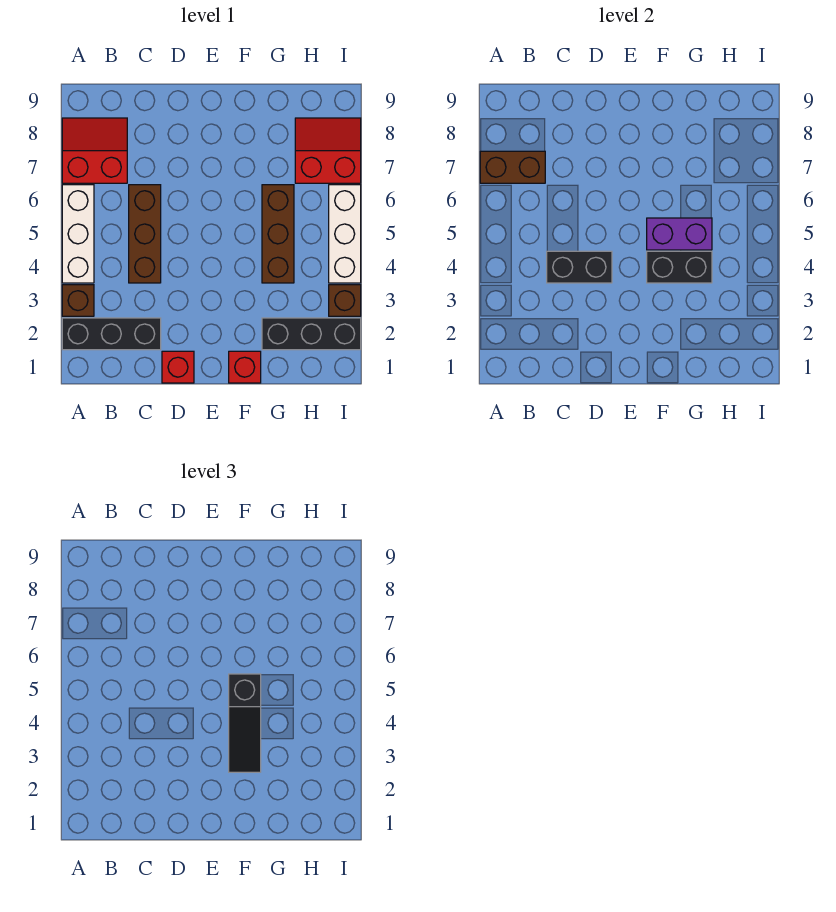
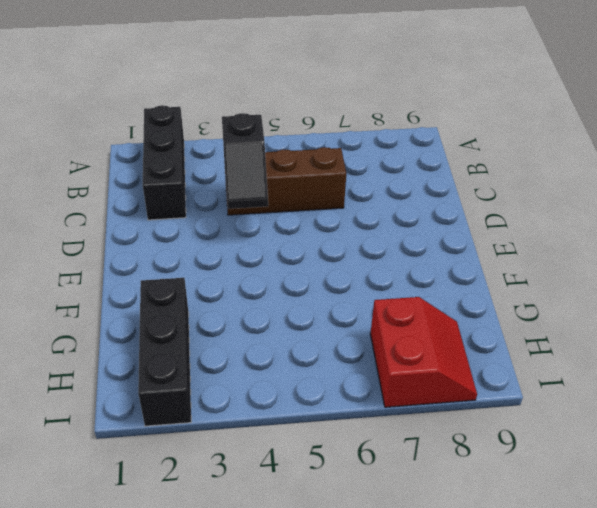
black slope C4:D4 level 2 top C -> black brick C4:D4 level 2
none -> brown brick A3 level 1
none -> white brick A4:A6 level 1
none -> red slope A7:B8 level 1 top 7

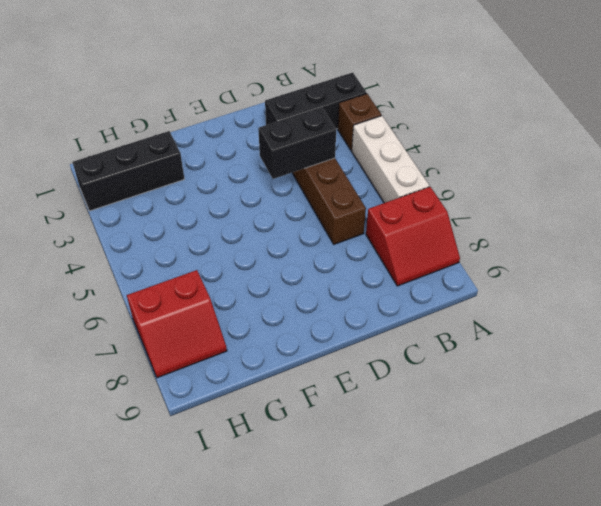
none -> red brick D1 level 1
none -> red brick F1 level 1
none -> brown brick G4:G6 level 1

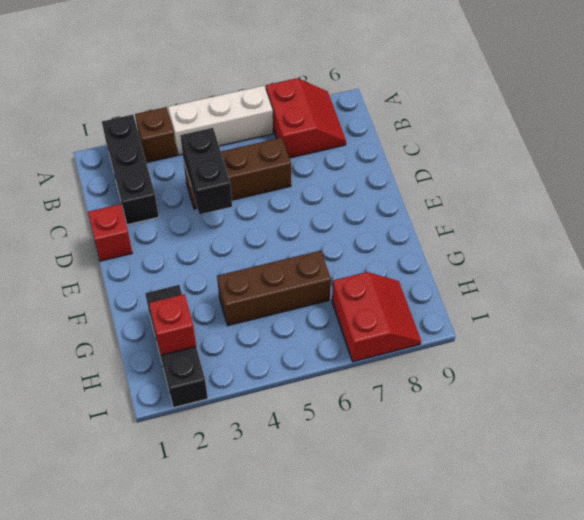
red brick H2 level 2 -> red brick F1 level 1
none -> brown brick I3 level 1
none -> white brick I4:I6 level 1
none -> brown brick A7:B7 level 2

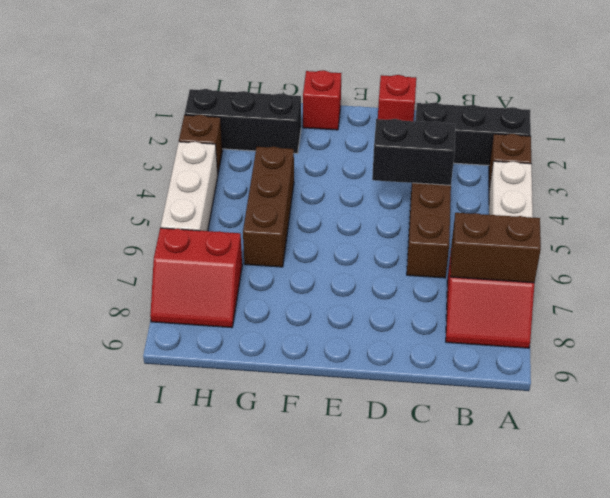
none -> black brick F4:G4 level 2
none -> purple brick F5:G5 level 2
none -> black slope F3:F5 level 3 top 5

